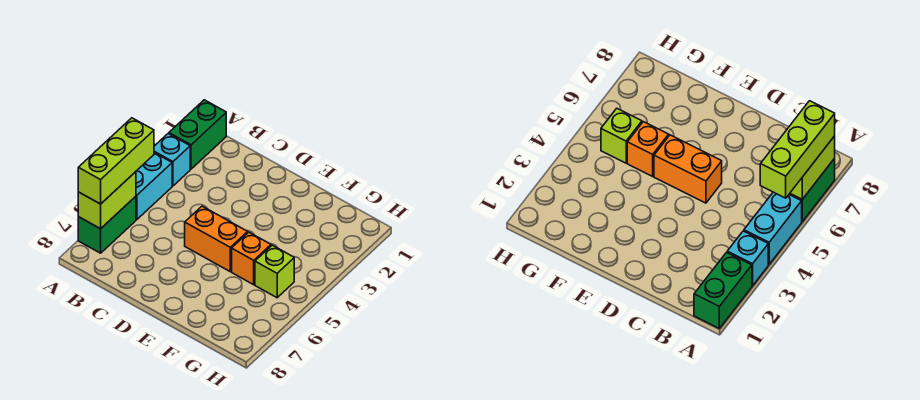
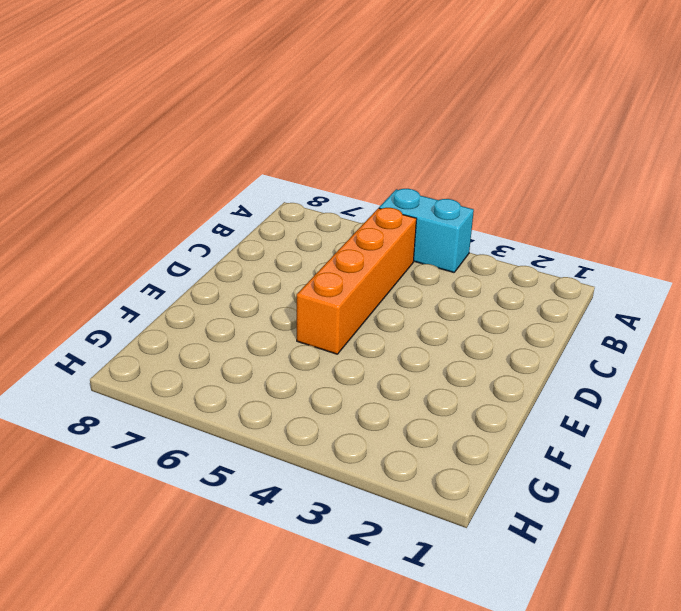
orange brick B5:E5 level 1 -> orange brick D5:E5 level 1
none -> green brick A1:A2 level 1
none -> cyan brick A3 level 1

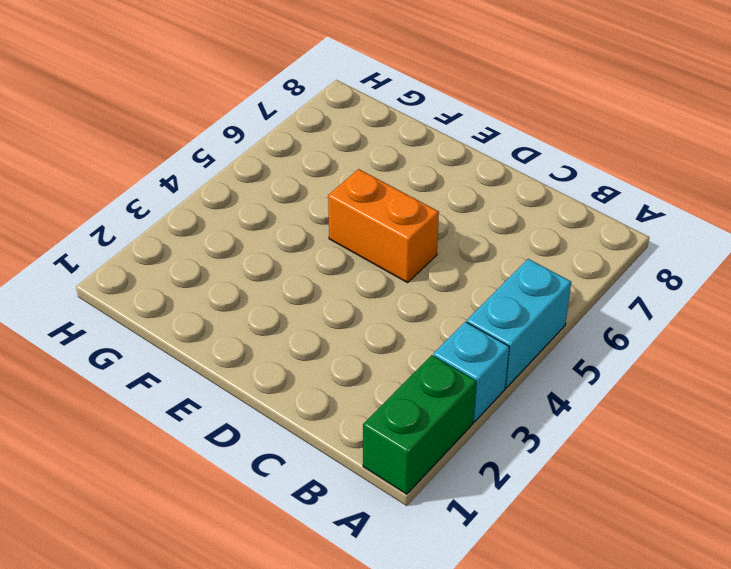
none -> green brick A6:A7 level 1
none -> orange brick F5 level 1

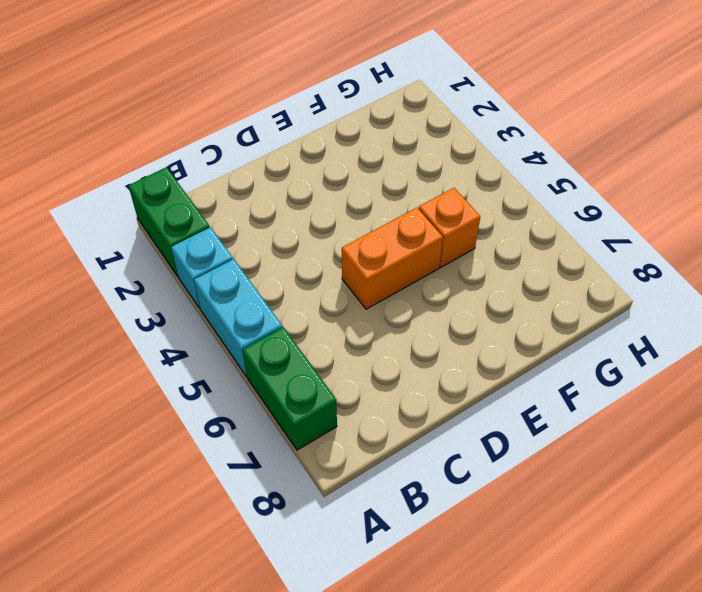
none -> lime brick G5 level 1
none -> lime brick A6:A7 level 2

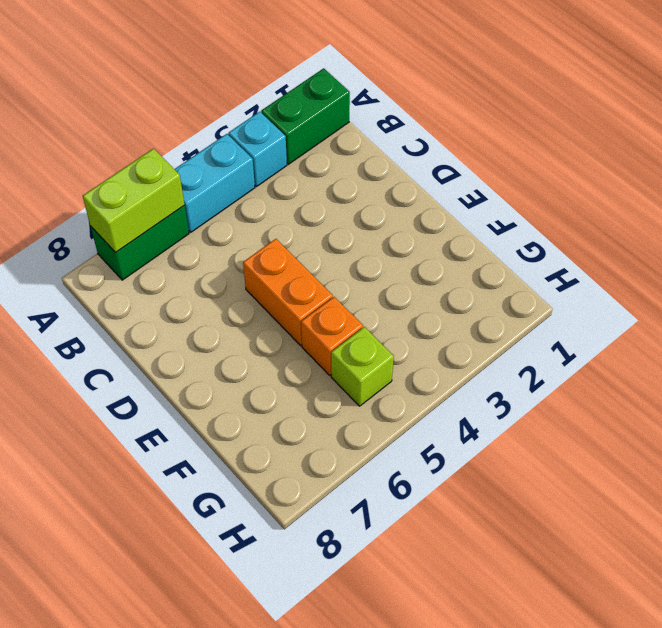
none -> lime brick A5:A7 level 3

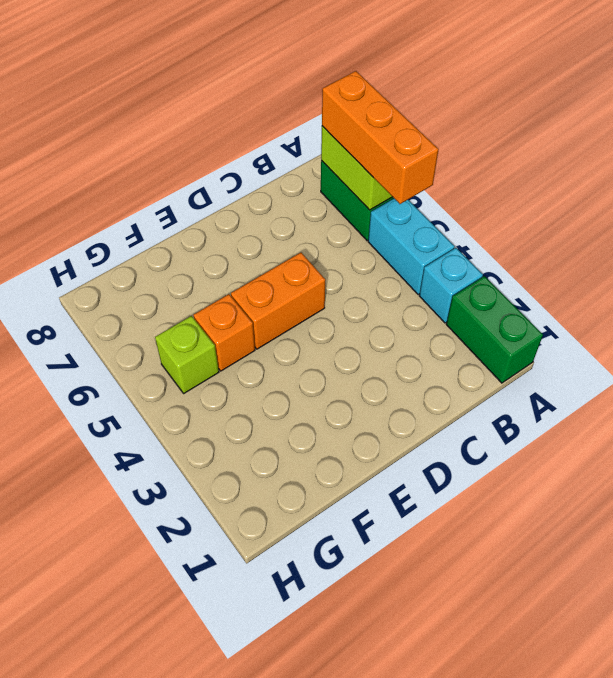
orange brick A5:A7 level 3 -> lime brick A5:A7 level 3

